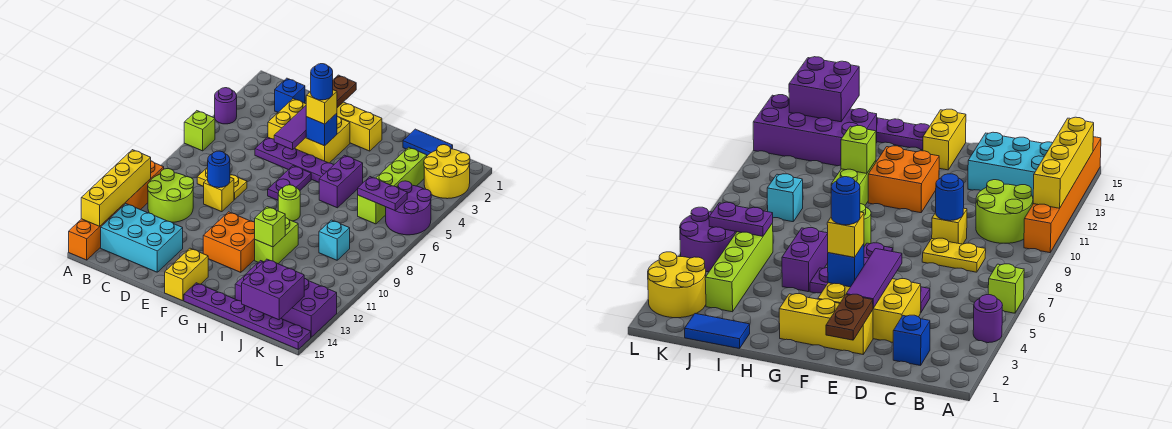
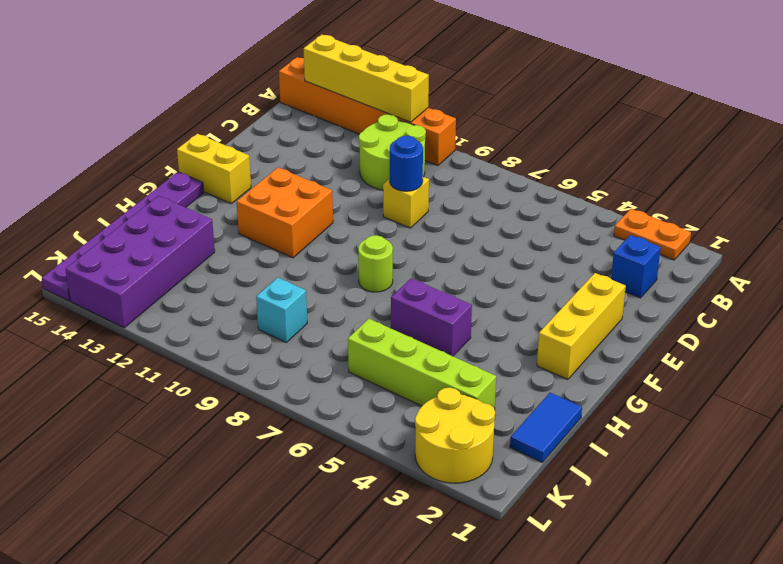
orange plate A2:A3 level 1 -> none
none -> purple round brick A4 level 1
none -> lime brick A6 level 1
none -> cyan brick B13:D14 level 1
none -> yellow plate C8:D8 level 1

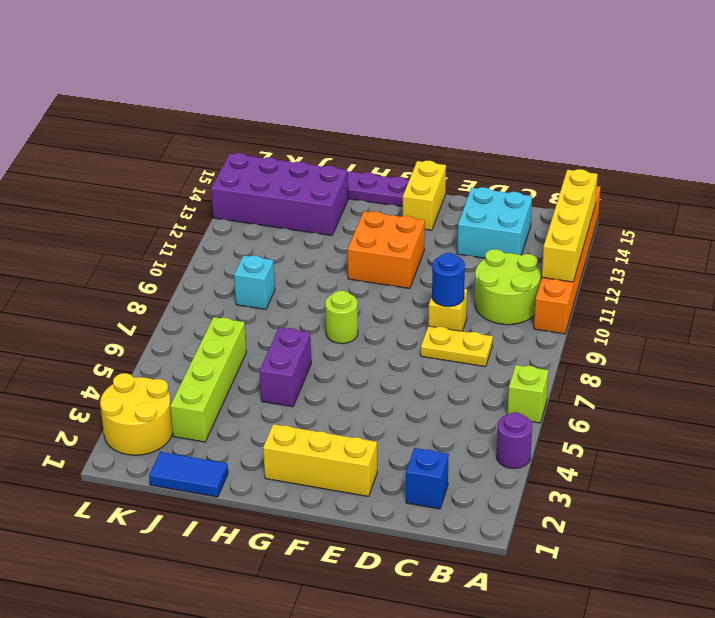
cyan brick C13:D14 level 1 -> cyan brick B13:D14 level 1
none -> yellow brick D3:F4 level 1
none -> purple plate D5:G5 level 1
none -> purple plate F6:F7 level 1
none -> lime brick H10:H11 level 1

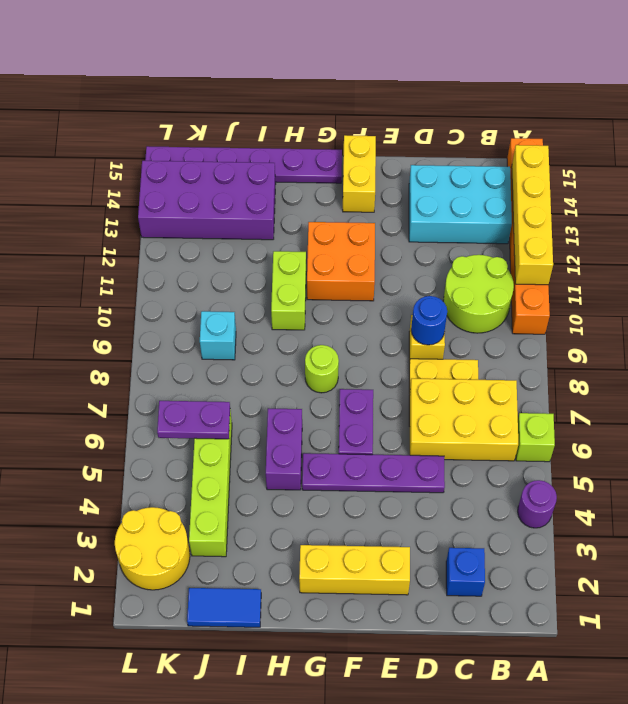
yellow brick B6:D7 level 1 -> yellow brick D3:F4 level 1
none -> purple round brick K5:L6 level 1
none -> brown plate E1:E2 level 2
none -> purple tile E3:E5 level 2
none -> blue brick F4 level 2

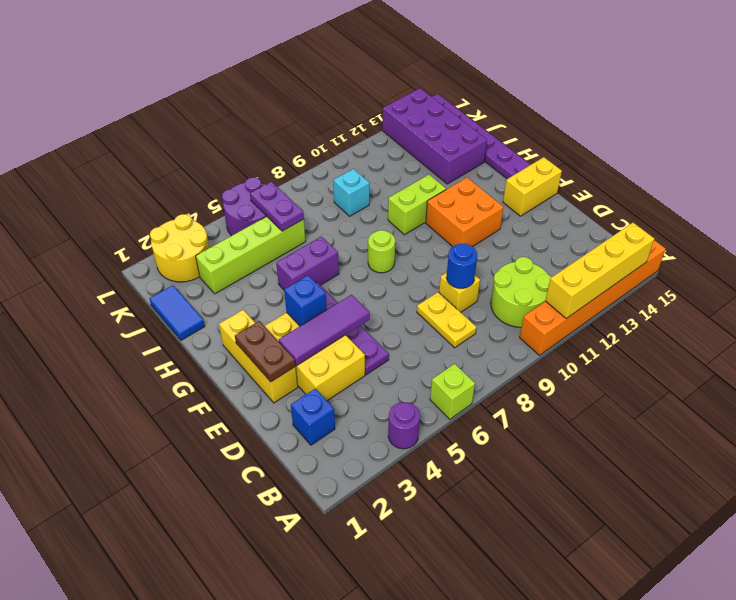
brown plate E2:F2 level 2 -> brown plate E1:E2 level 2
none -> cyan brick B13:D14 level 1
none -> purple plate F6:F7 level 1
none -> lime brick H11 level 2
none -> purple brick J14:K15 level 2

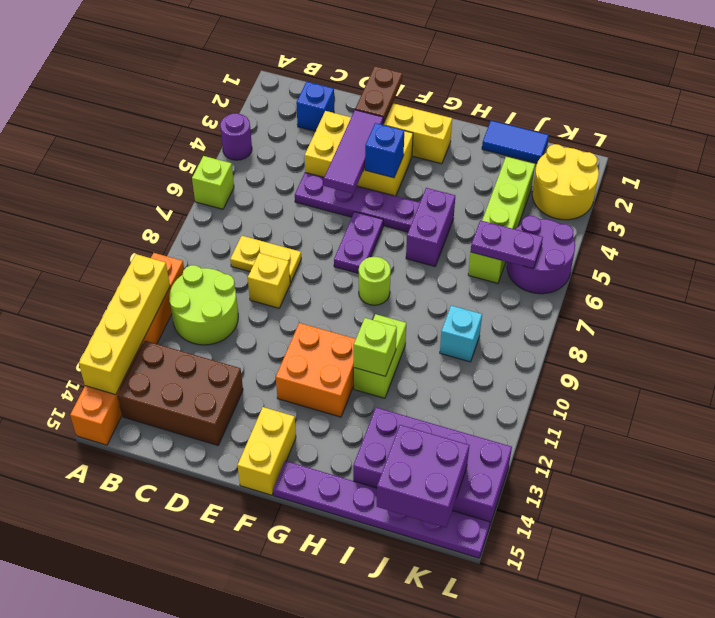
brown brick B13:D14 level 1 -> cyan brick B13:D14 level 1
none -> blue round brick D9 level 2
none -> yellow brick F4 level 3
none -> blue round brick F4 level 4

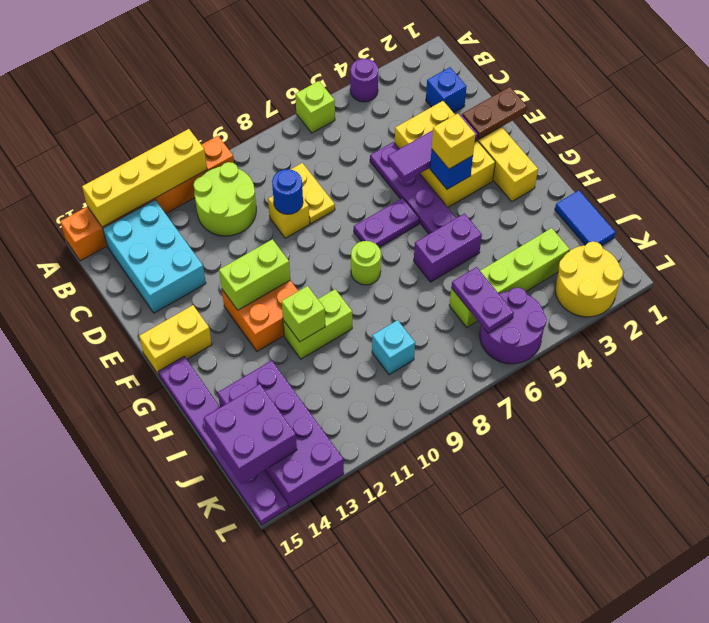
lime brick F11:F12 level 2 -> none
none -> blue round brick F4 level 4

